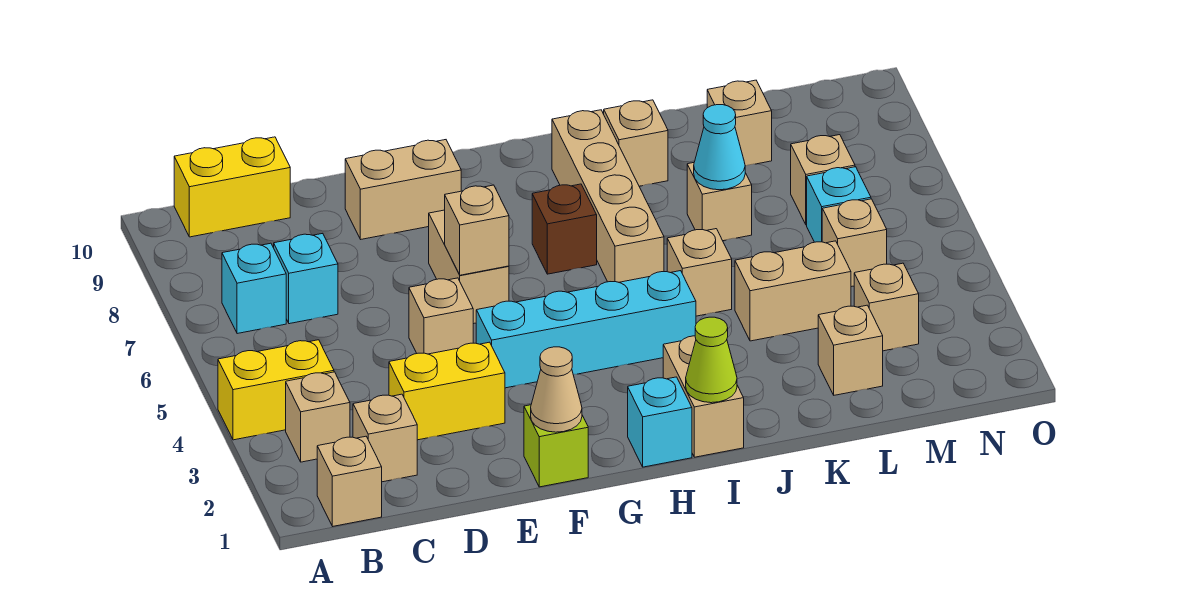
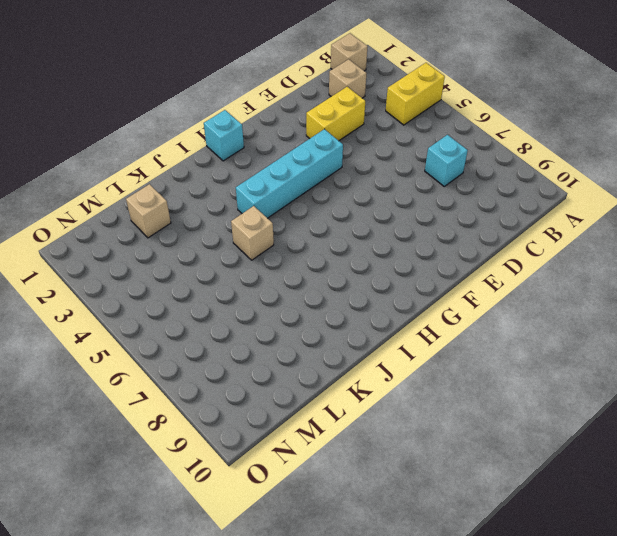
none -> tan brick B3 level 1
none -> cyan brick B7 level 1
none -> yellow brick B10:C10 level 1
none -> tan brick E5 level 1

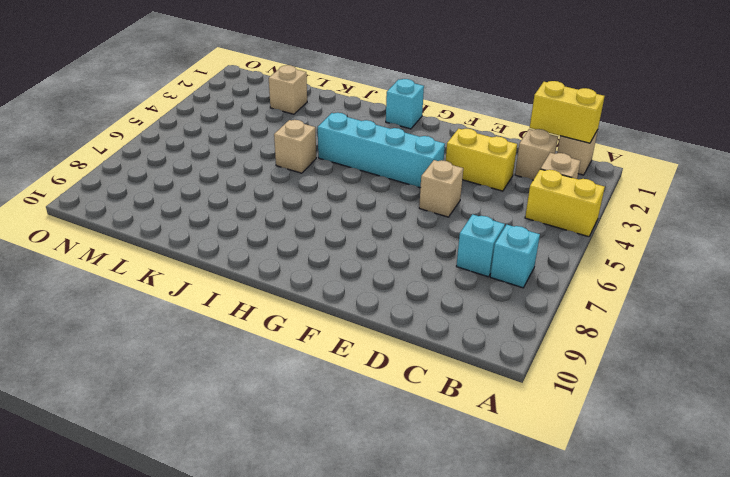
yellow brick B1:C1 level 2 -> yellow brick B10:C10 level 1
none -> tan brick E9:F9 level 1
none -> lime brick F1 level 1
none -> tan brick F6:F7 level 1
none -> brown brick H7 level 1

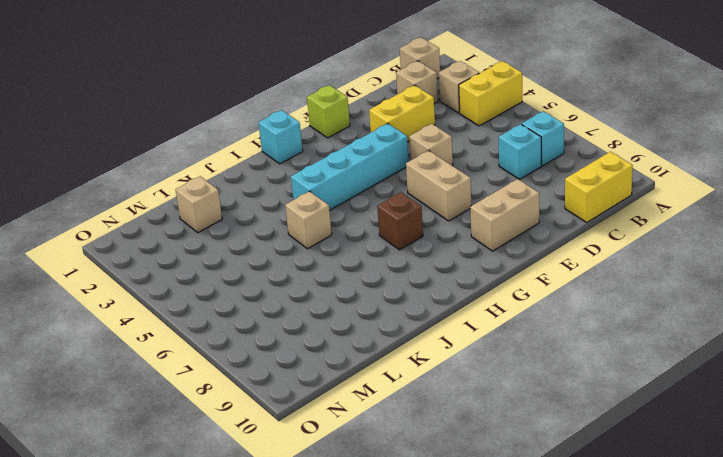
none -> tan brick I1:I2 level 1
none -> tan brick I6:I9 level 1
none -> tan brick J9 level 1
none -> tan brick K4:L4 level 1

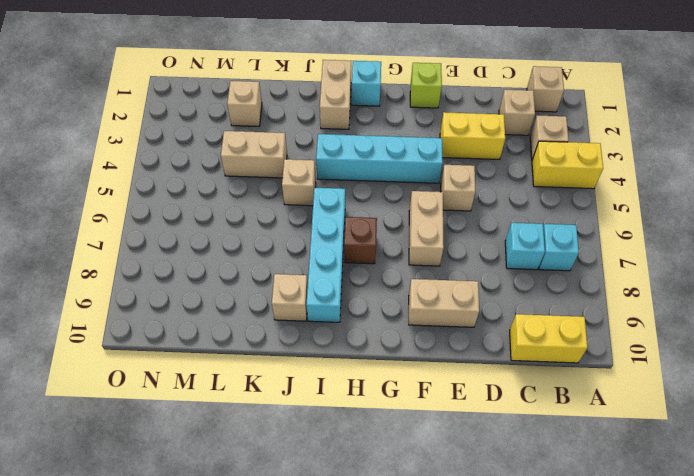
cyan brick I6:I9 level 1 -> tan brick I6:I9 level 1
none -> tan brick K7 level 1
none -> tan brick L9 level 1
none -> tan brick M3 level 1
none -> tan brick M5 level 1

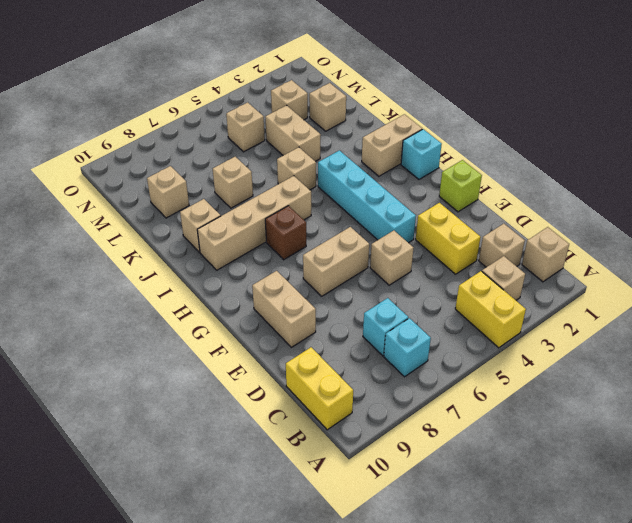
none -> cyan brick M6 level 1
none -> tan brick M7 level 1
none -> tan cone F1 level 2
none -> tan brick F6 level 2

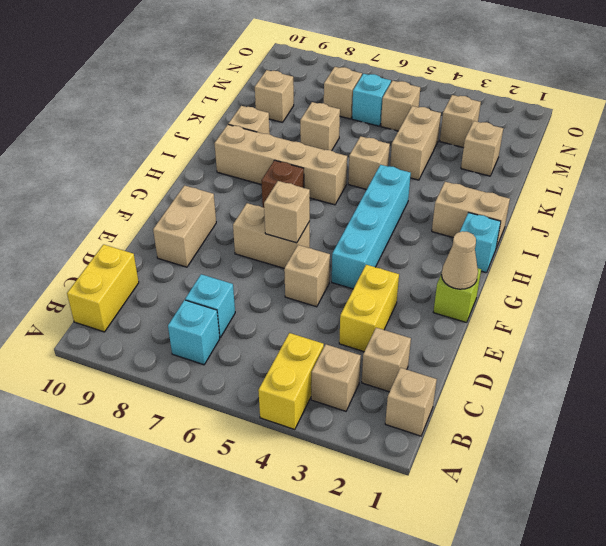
none -> lime cone I1 level 2
none -> cyan cone K7 level 2

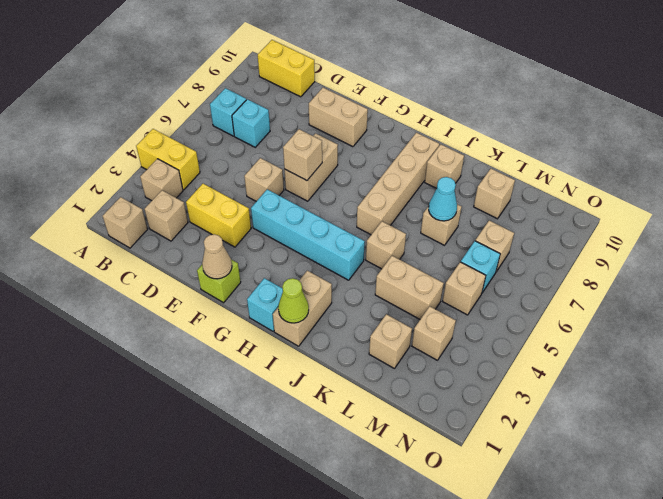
none -> brown brick H7 level 1

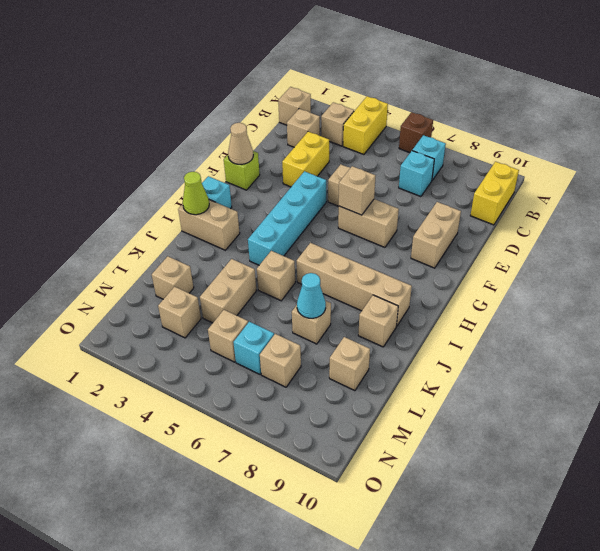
brown brick A6 level 1 -> brown brick H7 level 1

